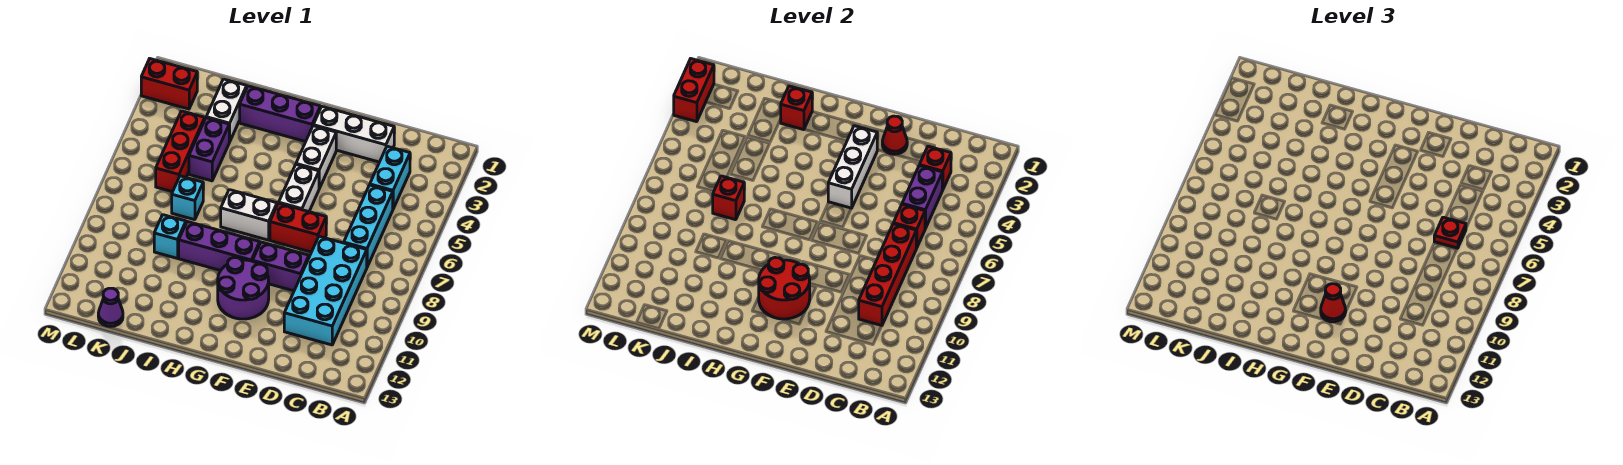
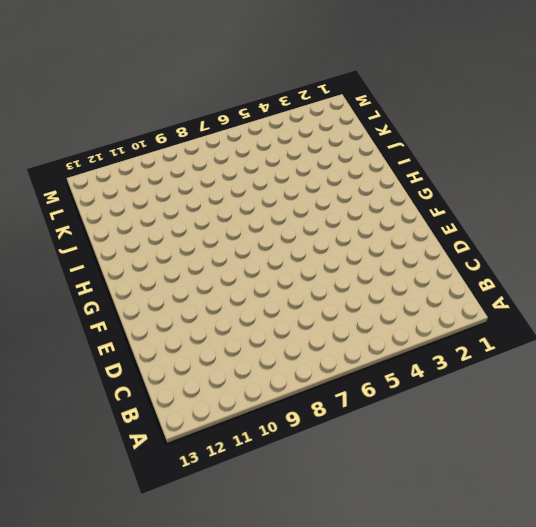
none -> cyan brick C3:C4 level 1
none -> cyan brick C5:C7 level 1
none -> cyan brick C8:D11 level 1
none -> white brick D2:F2 level 1

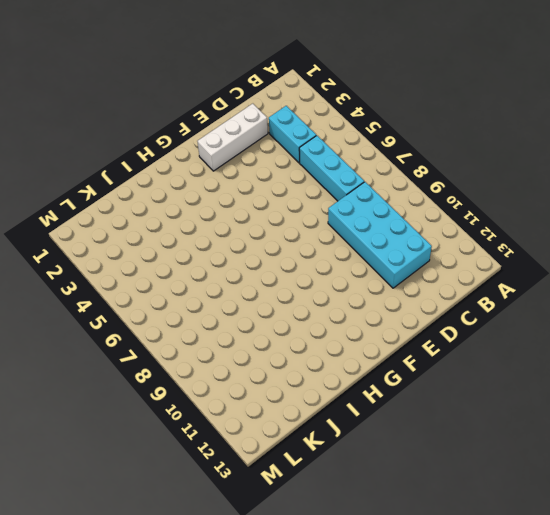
none -> red brick E7:F7 level 1
none -> purple brick E9:F9 level 1
none -> white brick F3:F4 level 1
none -> white brick F5:F6 level 1

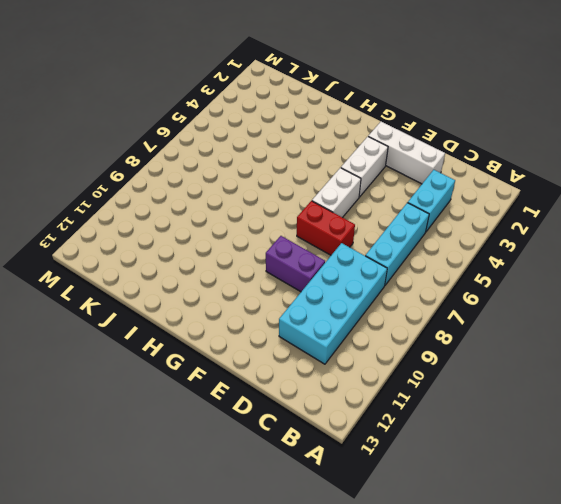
none -> purple round brick F10:G11 level 1
none -> purple brick G2:I2 level 1
none -> white brick G7:H7 level 1
none -> purple brick G9:I9 level 1

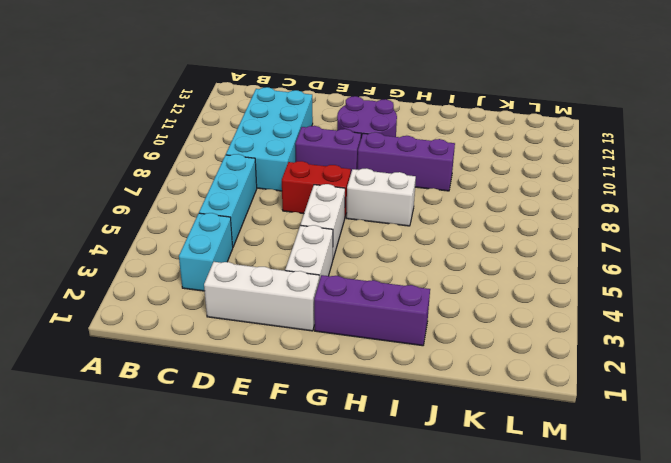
none -> white brick J2:J3 level 1
none -> purple brick J4:J5 level 1
none -> cyan brick J7 level 1
none -> cyan brick J9 level 1

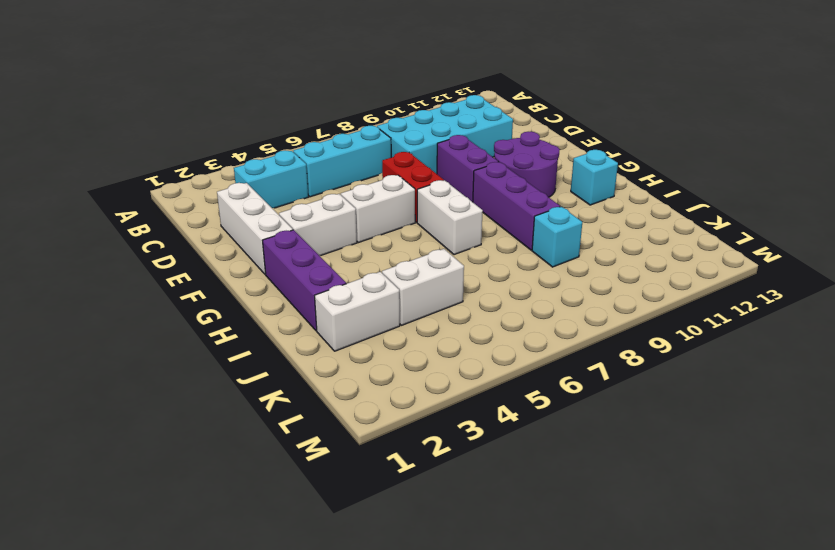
cyan brick H12 level 1 -> cyan brick J7 level 1
white brick J4:J5 level 1 -> purple brick J4:J5 level 1
none -> red brick K4:K6 level 1
none -> purple cone K13 level 1
none -> red brick L2:M2 level 1
none -> red brick C3 level 2

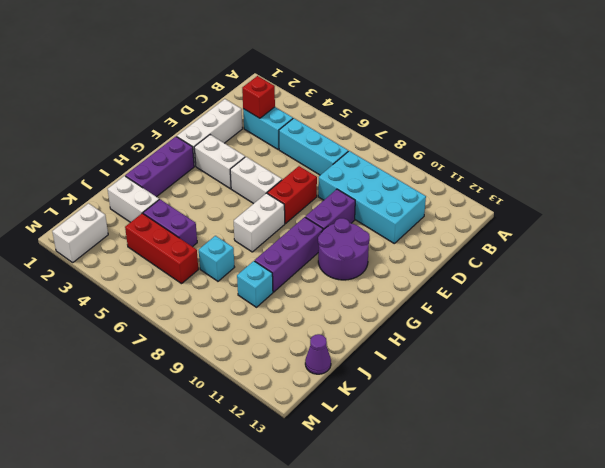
white brick L2:M2 level 1 -> red brick L2:M2 level 1
none -> purple brick C4:C5 level 2
none -> red brick C6 level 2
none -> red brick C7:C10 level 2
none -> red cone E2 level 2

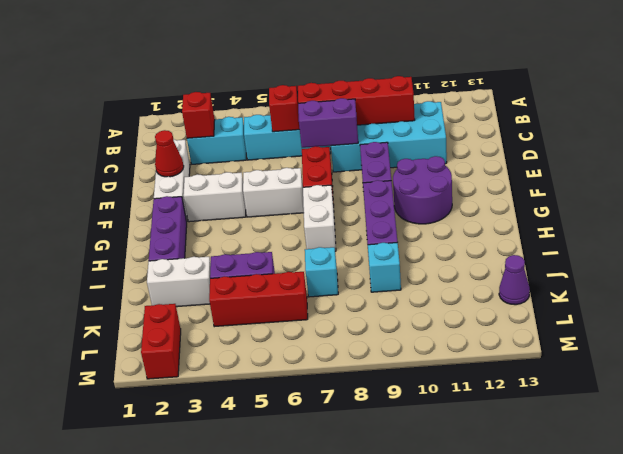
purple brick D7:D8 level 2 -> purple brick C4:C5 level 2
none -> white brick F3:F5 level 2
none -> red round brick F10:G11 level 2
none -> red brick I2 level 2
none -> red brick J7 level 2

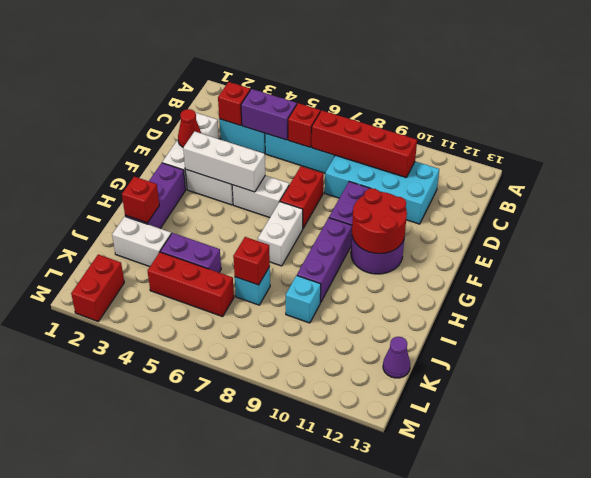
none -> red brick M2:M3 level 2
none -> red plate C6 level 3
none -> red cone F11 level 3

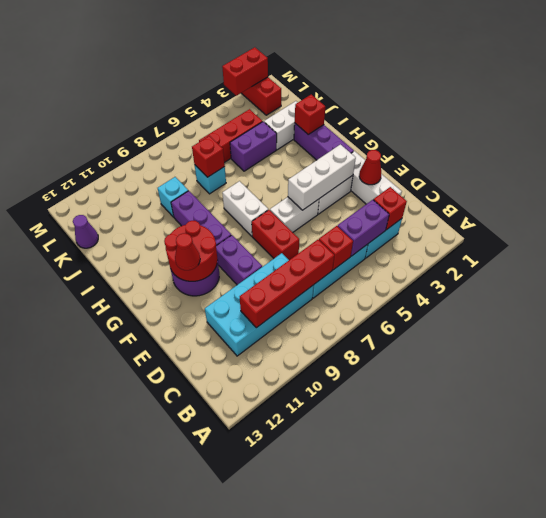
none -> red plate C6 level 3

